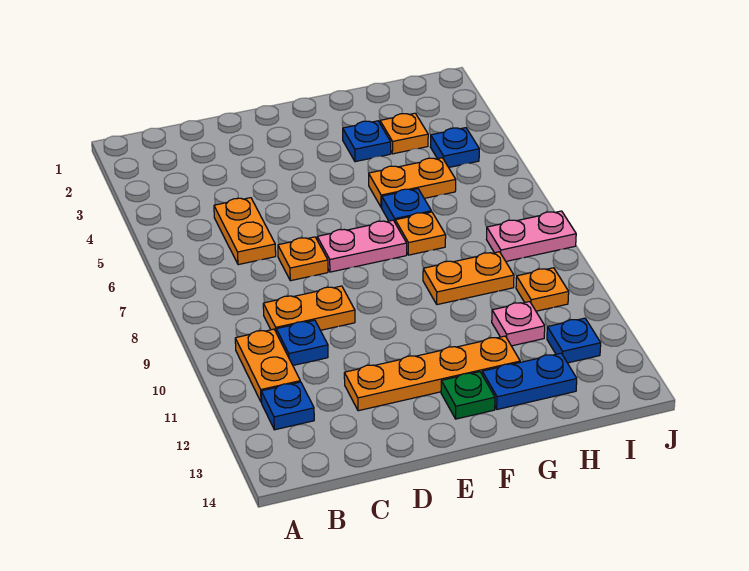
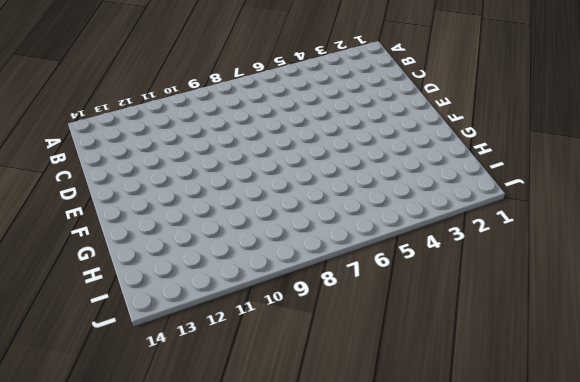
none -> orange plate B10:B11 level 1
none -> blue plate B12 level 1
none -> orange plate C5:C6 level 1

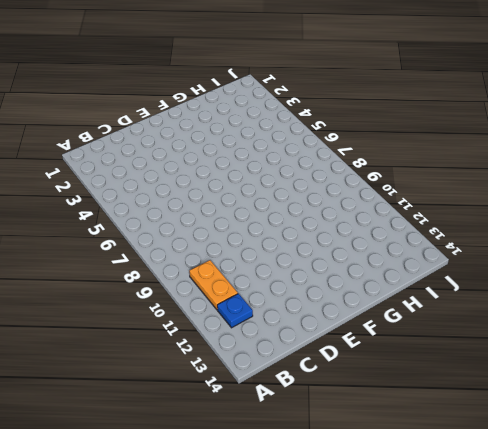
none -> orange plate C5:C6 level 1
none -> orange plate C9:D9 level 1
none -> blue plate C10 level 1

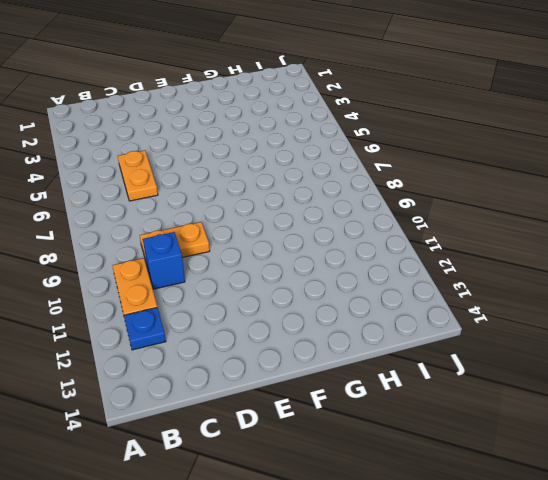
blue brick C10 level 1 -> blue plate C10 level 1
none -> orange plate D7 level 1
none -> orange plate D12:G12 level 1
none -> pink plate E7:F7 level 1

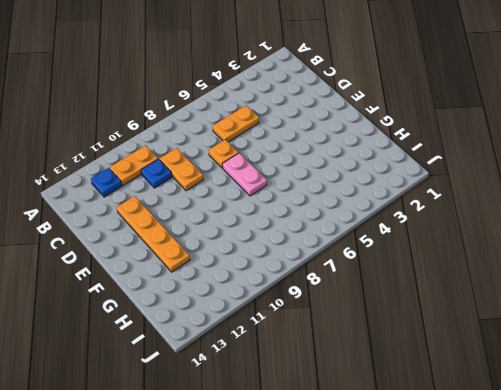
none -> green plate F13 level 1
none -> blue plate G3 level 1
none -> orange plate G5:H5 level 1

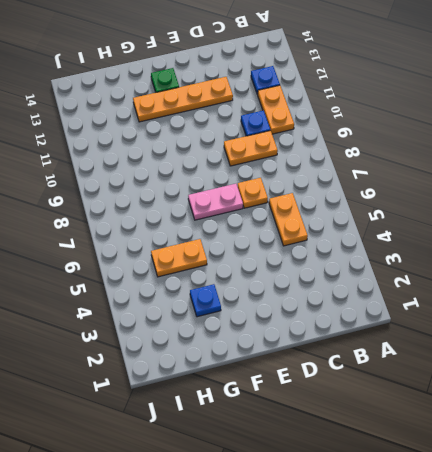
none -> blue plate G6 level 1
none -> orange plate G7 level 1
none -> orange plate G9:H9 level 1

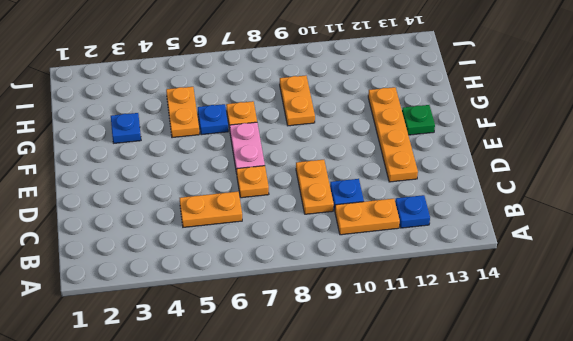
none -> blue plate G13:H13 level 1
none -> orange plate H3 level 1
none -> pink plate H11 level 1

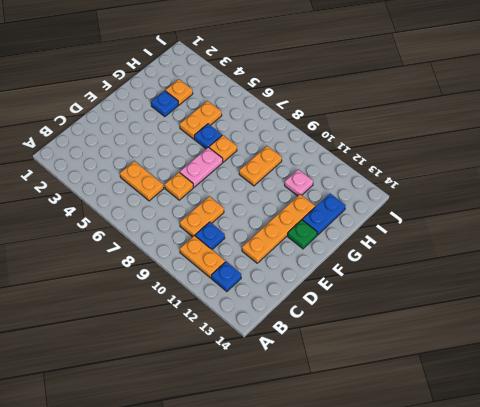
none -> blue plate I4 level 1
none -> pink plate I8:J8 level 1
none -> orange plate I10 level 1

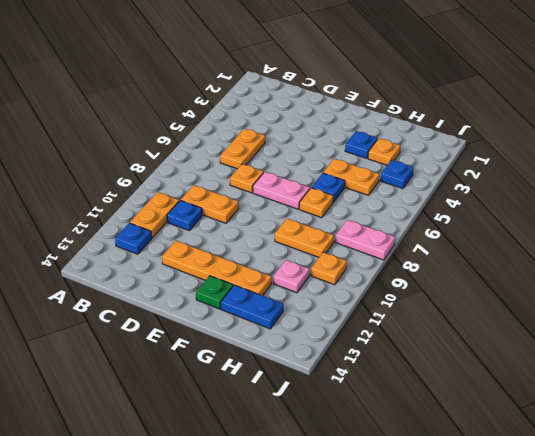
none -> blue plate I12 level 1

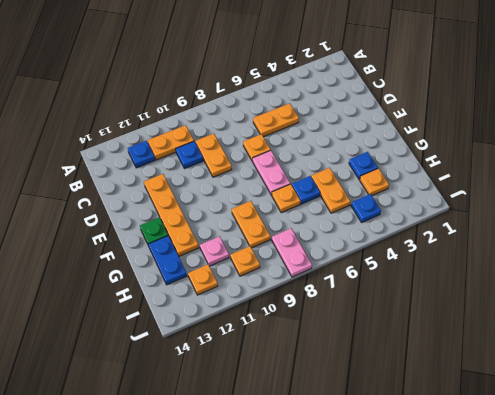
orange plate I12 level 1 -> blue plate I12 level 1

